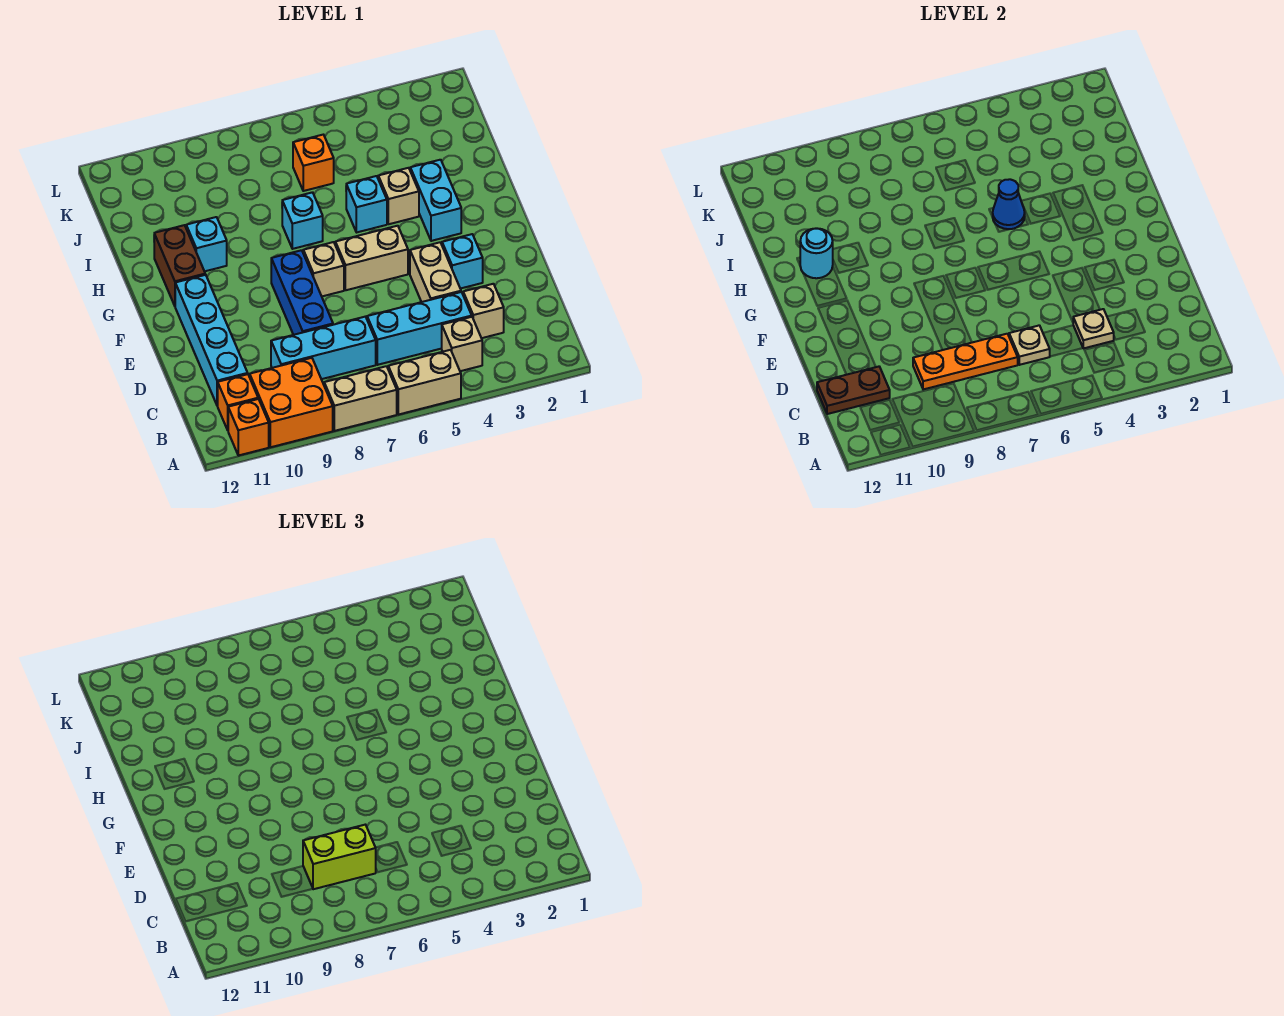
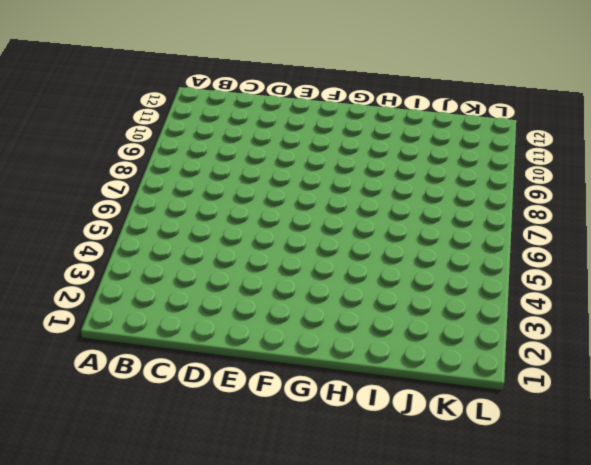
none -> tan brick A5:A6 level 1
none -> tan brick A7:A8 level 1
none -> orange brick A9:B10 level 1

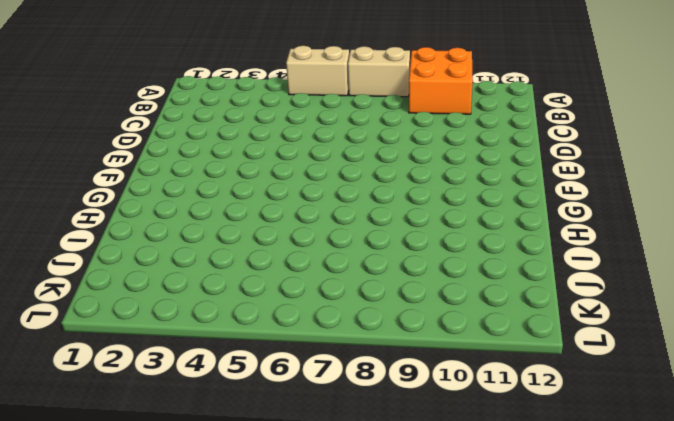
none -> orange brick A11 level 1
none -> tan brick B4 level 1
none -> orange brick B11 level 1

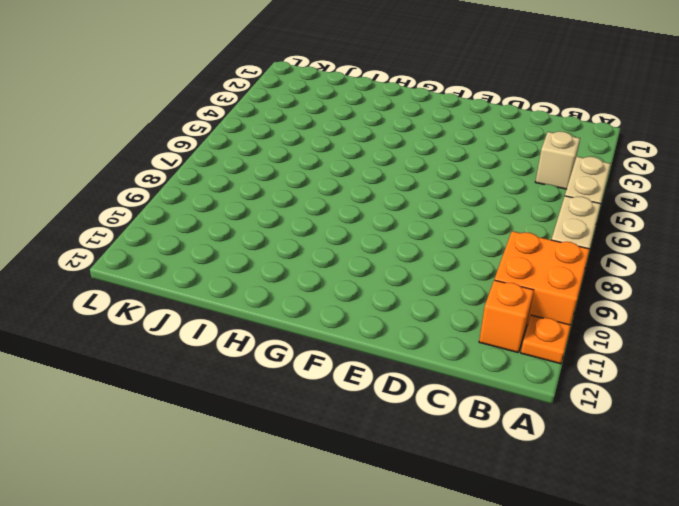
orange plate A11 level 1 -> orange brick A11 level 1
none -> tan brick C3 level 1
none -> cyan brick C4:C6 level 1
none -> cyan brick C7:C9 level 1

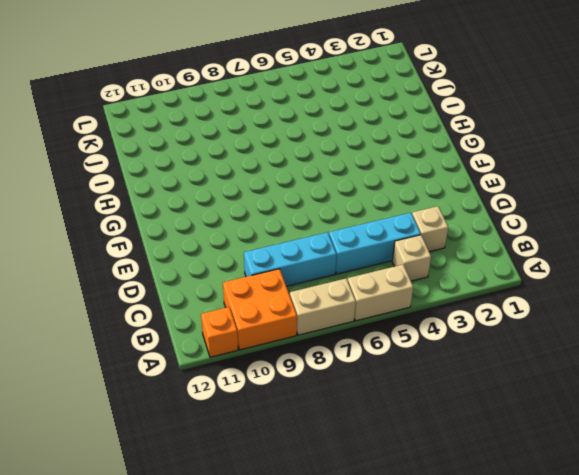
none -> orange brick B11 level 1
none -> cyan brick C11:F11 level 1
none -> tan brick D4:E4 level 1

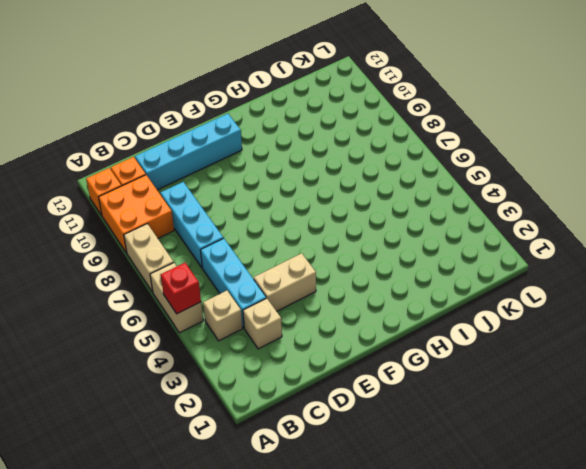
red brick A5 level 2 -> none
none -> blue brick D8:F8 level 1
none -> cyan brick E3 level 1
none -> tan brick F5:F6 level 1

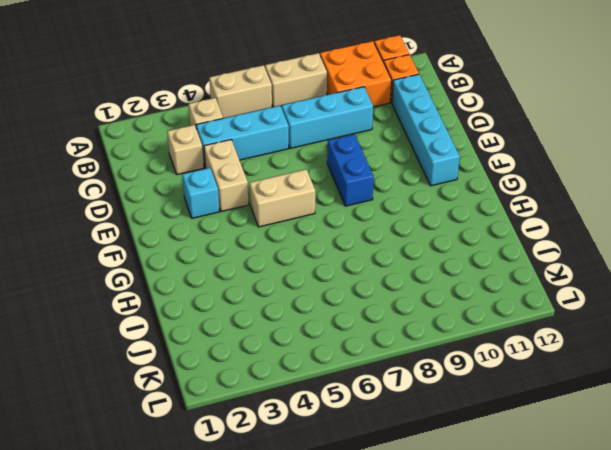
blue brick E8:F8 level 1 -> blue brick D8:F8 level 1
none -> tan brick F7 level 1
none -> cyan brick G3:H3 level 1
none -> brown brick G11:H11 level 1

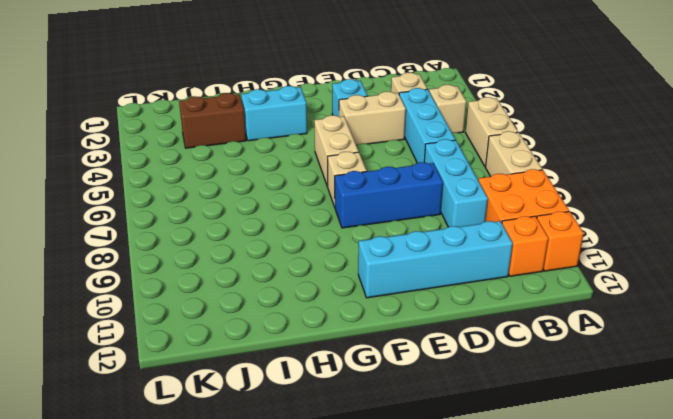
brown brick I3:J3 level 1 -> brown brick G11:H11 level 1
none -> tan brick H4 level 1
none -> cyan brick H5 level 1
none -> cyan brick H7 level 1

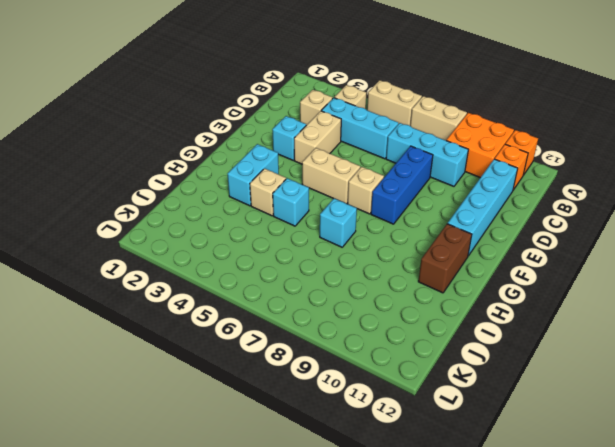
none -> cyan brick H10 level 1
none -> orange brick J6 level 1
none -> tan plate C4 level 2

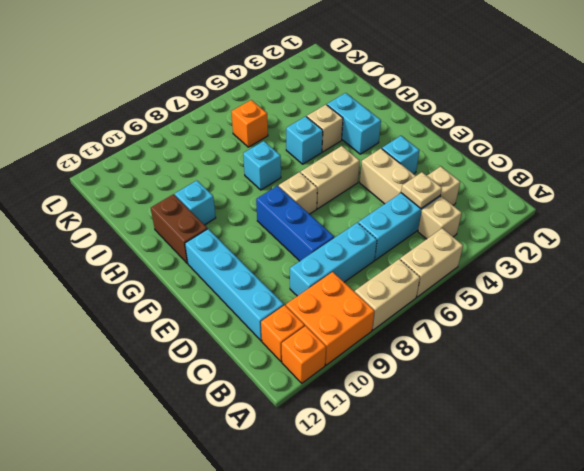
none -> tan plate C6 level 2
none -> orange plate C7:C9 level 2
none -> brown plate C11:C12 level 2

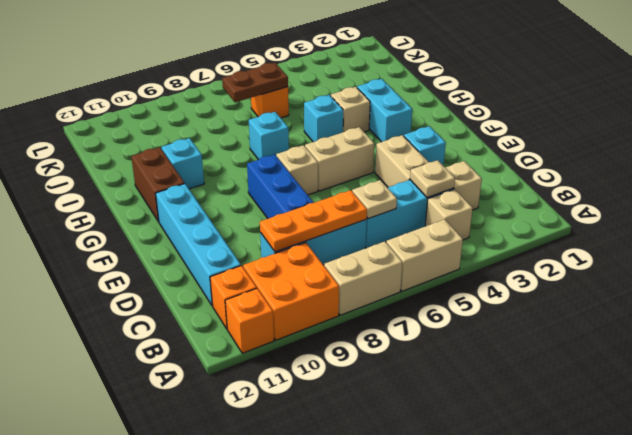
brown plate J6:J7 level 2 -> brown plate C11:C12 level 2
none -> blue cone H5 level 2
none -> cyan round brick H11 level 2
none -> lime brick C7:C8 level 3

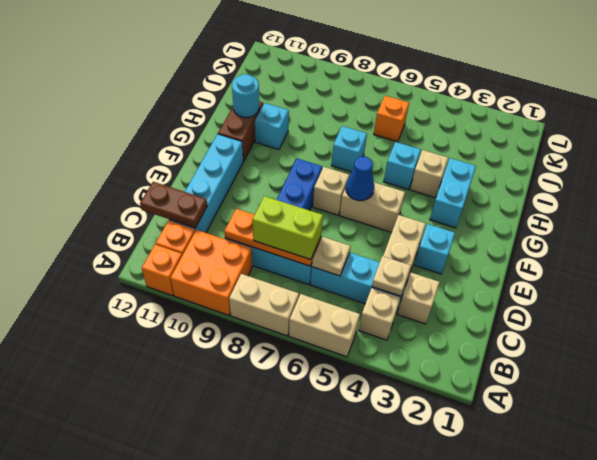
blue cone F6 level 2 -> blue cone H5 level 2

